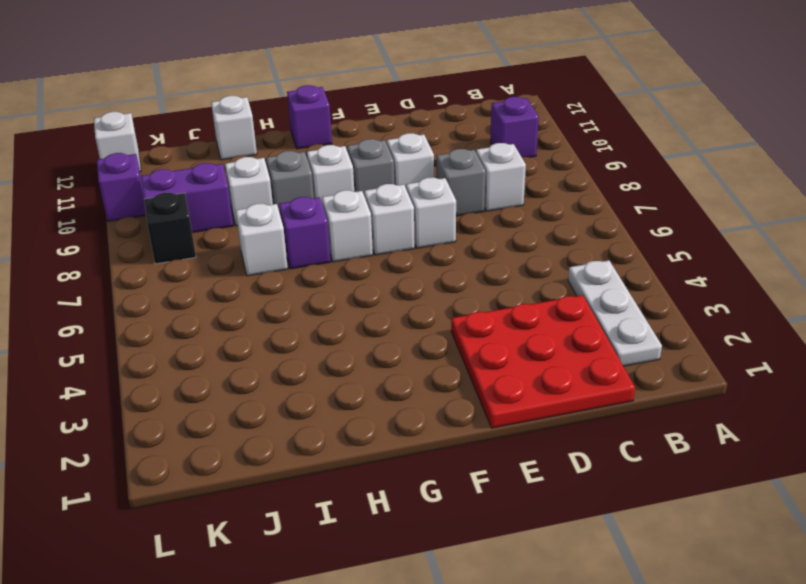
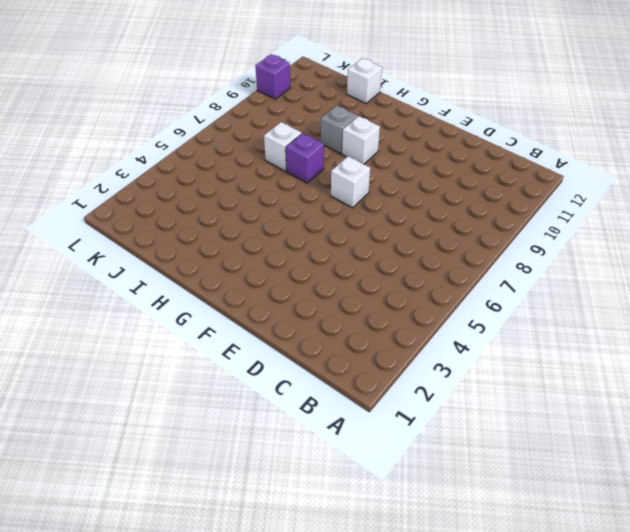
none -> white plate B2:B4 level 1
none -> purple brick B10 level 1
none -> red plate C1:E3 level 1

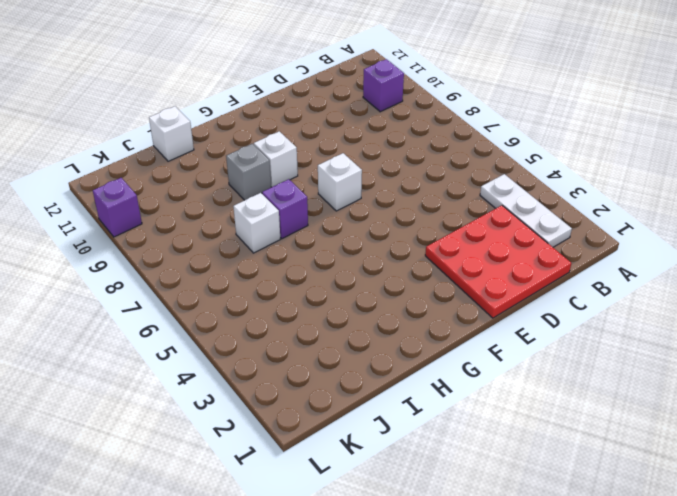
none -> white brick C8 level 1
none -> grey brick D8 level 1
none -> white brick E7 level 1

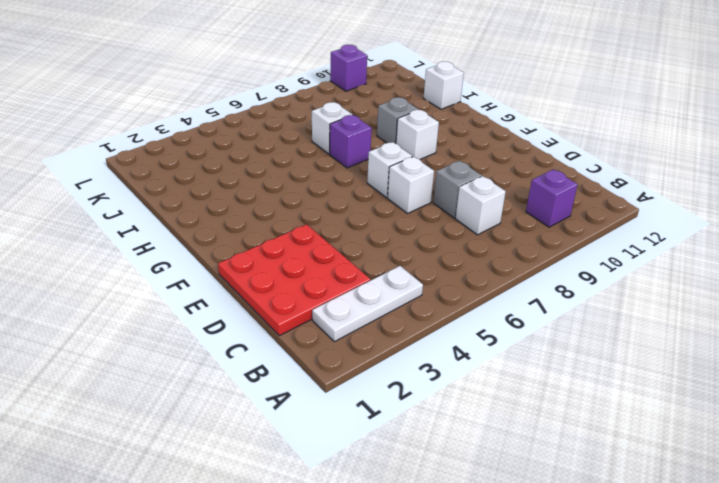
none -> white brick E9 level 1
none -> grey brick F9 level 1
none -> white brick G7 level 1

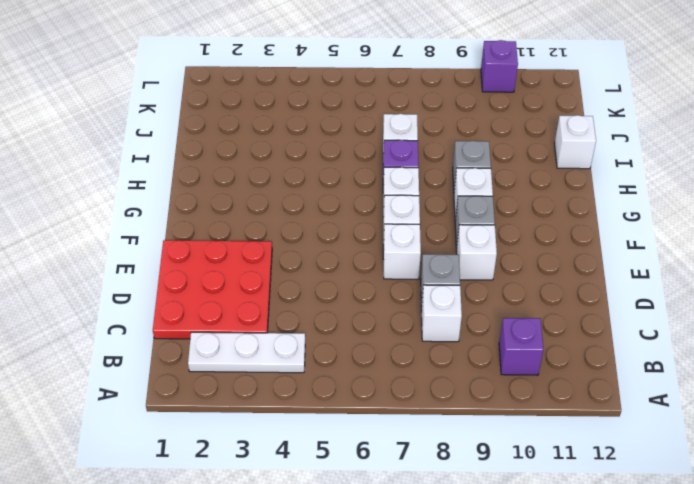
none -> purple brick G12 level 1
none -> white brick I9 level 1
none -> purple brick J9:K9 level 1

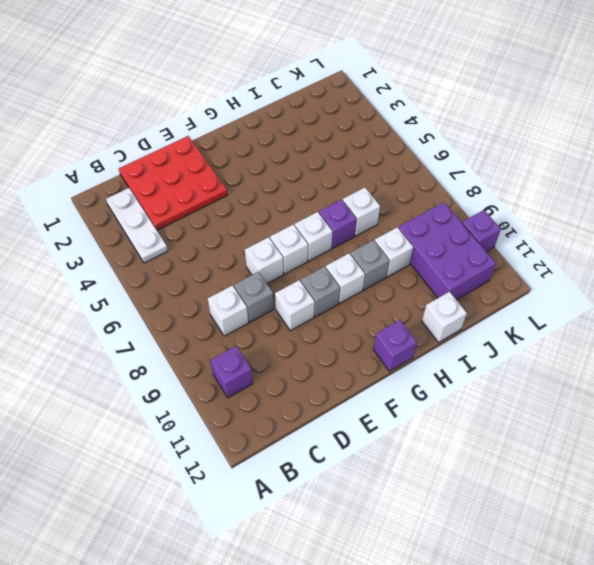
purple brick J9:K11 level 1 -> purple brick J9:K9 level 1
none -> black brick K8 level 1
none -> white brick L12 level 1

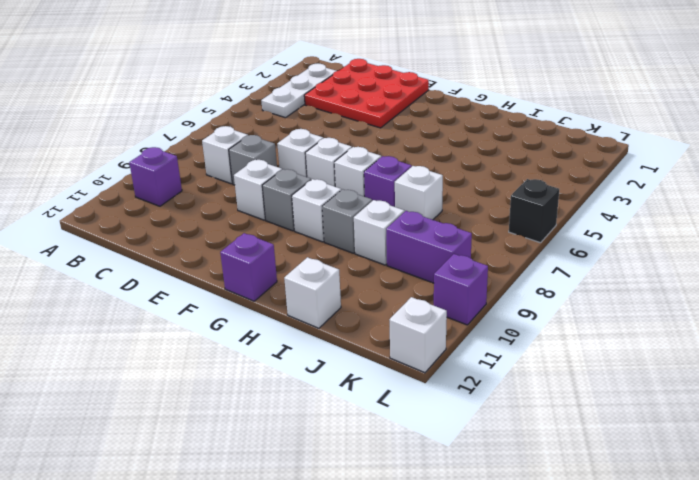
black brick L6 level 1 -> black brick K8 level 1

